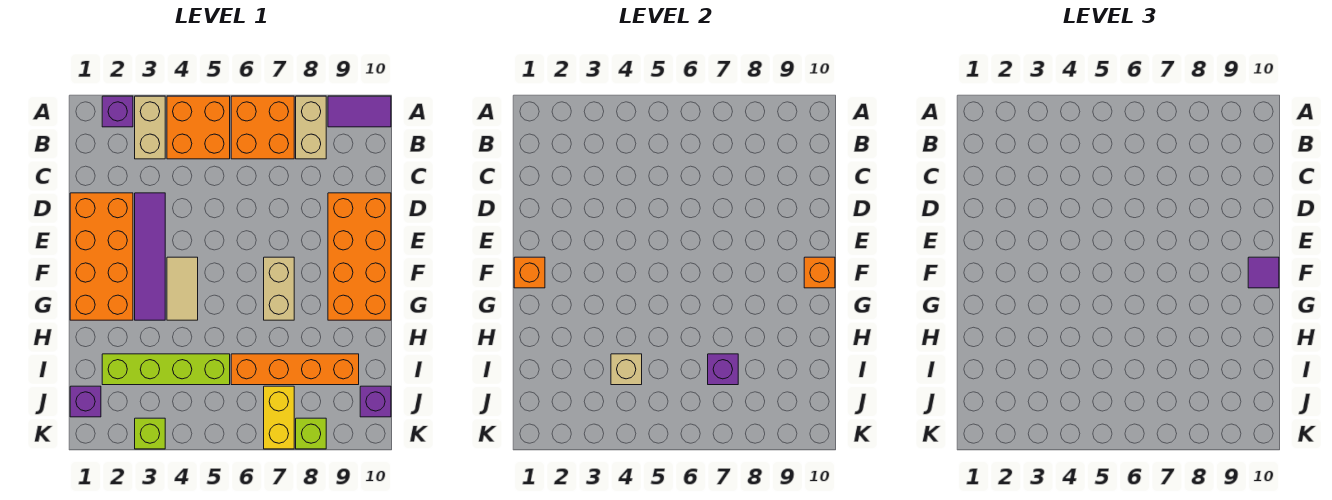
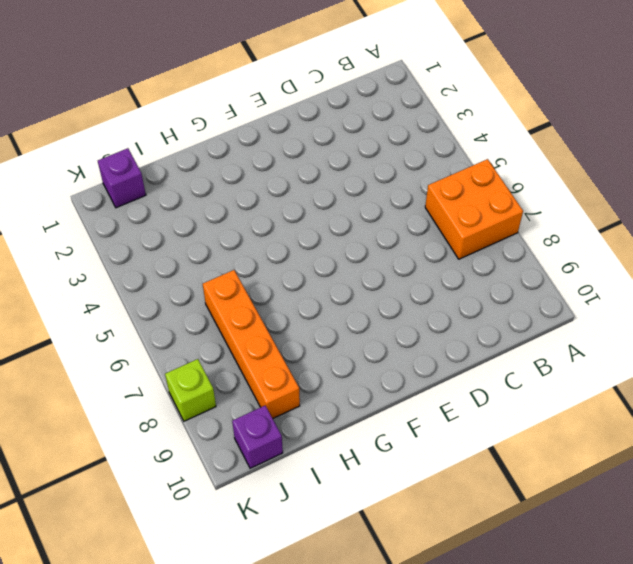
none -> purple brick A2 level 1
none -> tan brick A3:B3 level 1
none -> orange brick A4:B5 level 1

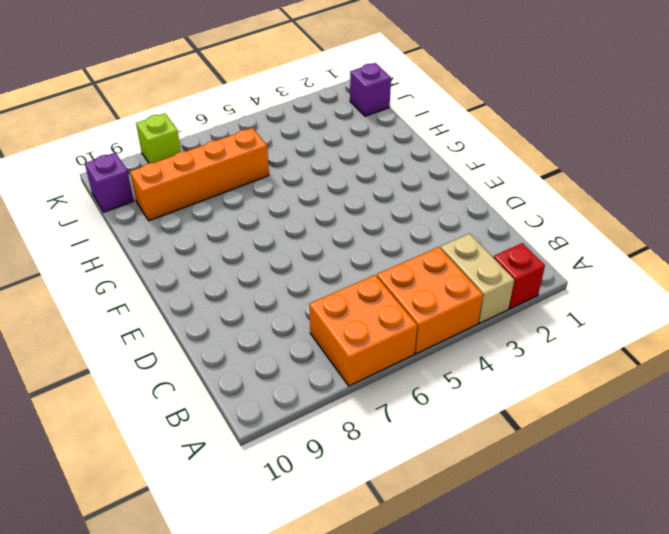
red brick A2 level 1 -> purple brick A2 level 1
none -> tan brick A8:B8 level 1
none -> purple tile A9:A10 level 1
none -> orange brick D1:G2 level 1

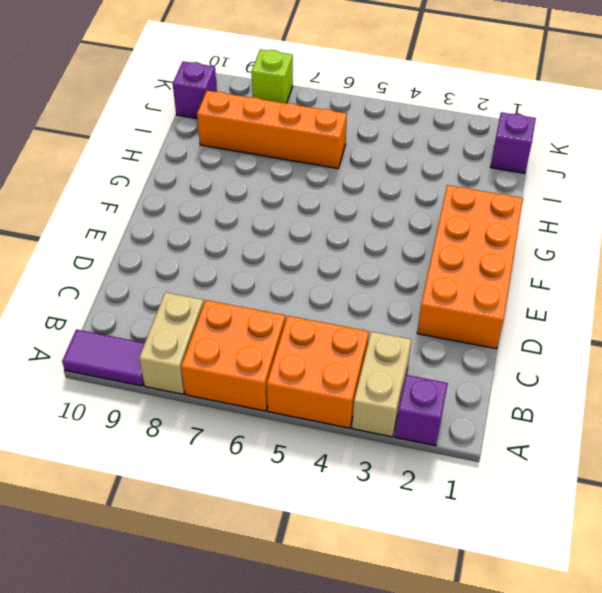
none -> purple tile D3:G3 level 1
none -> orange brick D9:G10 level 1
none -> tan tile F4:G4 level 1

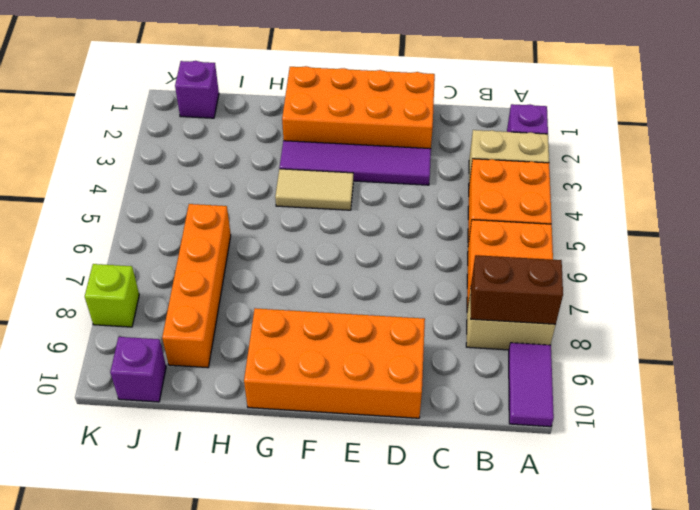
brown brick A8:B8 level 2 -> none
none -> tan brick F7:G7 level 1
none -> lime brick I2:I5 level 1
none -> yellow brick J7:K7 level 1

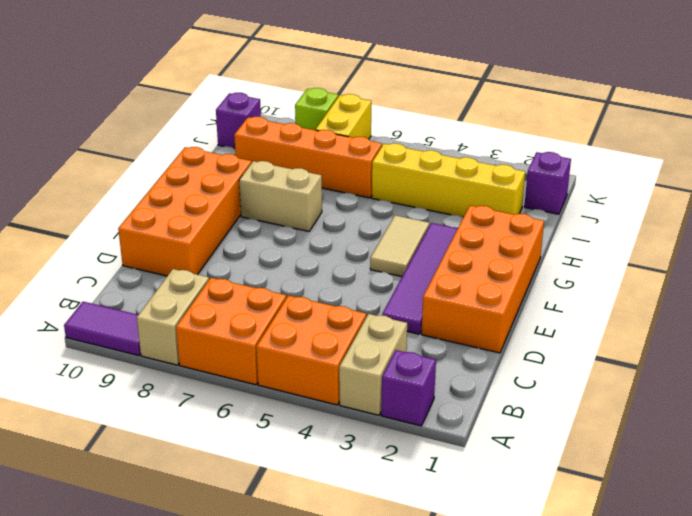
tan brick G7:G8 level 1 -> tan brick F7:G7 level 1
yellow brick I2:I5 level 1 -> lime brick I2:I5 level 1
none -> lime brick K3 level 1
none -> orange brick F1 level 2
none -> orange brick F10 level 2

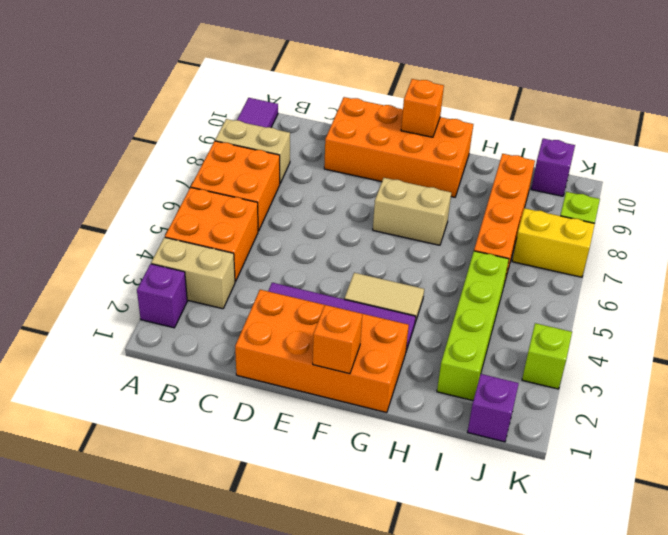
none -> tan brick I4 level 2
none -> purple brick I7 level 2
none -> purple tile F10 level 3

